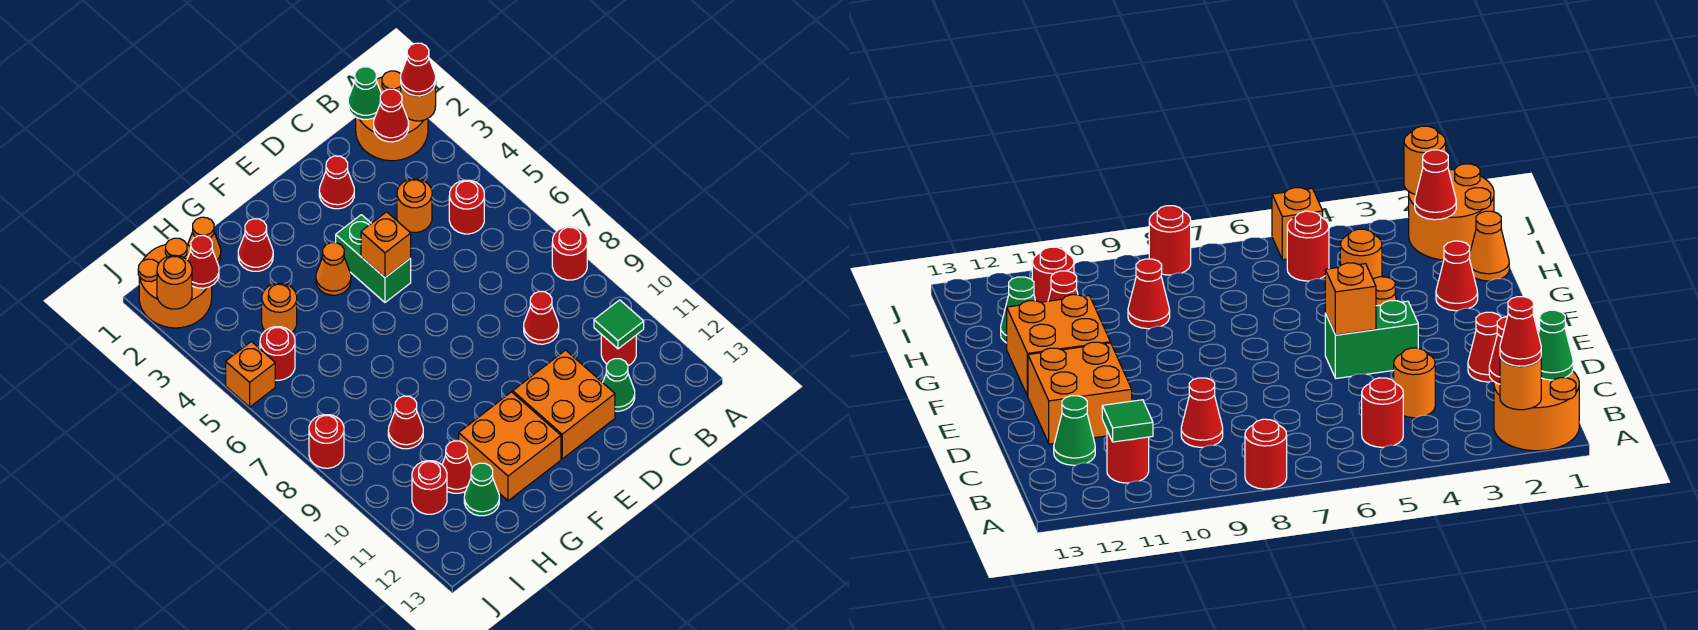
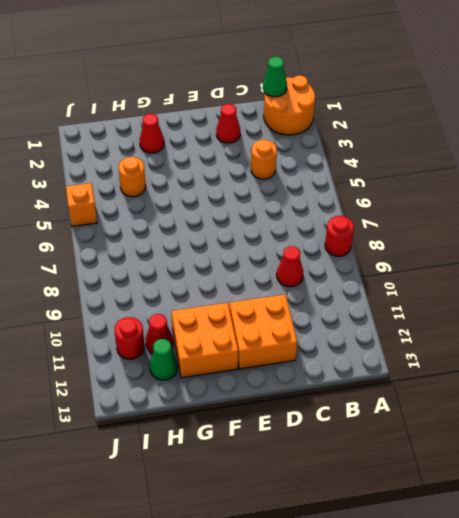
none -> red round brick B5 level 1
none -> red round brick B11 level 1
none -> green cone C12 level 1
none -> green brick E4:E5 level 1

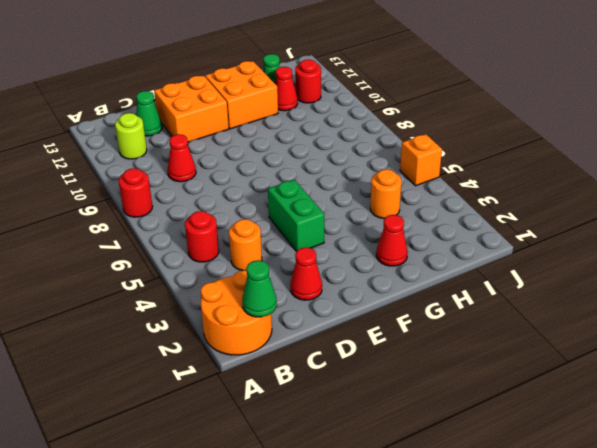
lime round brick B11 level 1 -> red round brick B11 level 1
none -> orange cone F4 level 1
none -> orange cone H1 level 1
none -> red cone H9 level 1
none -> orange round brick I1:J2 level 1

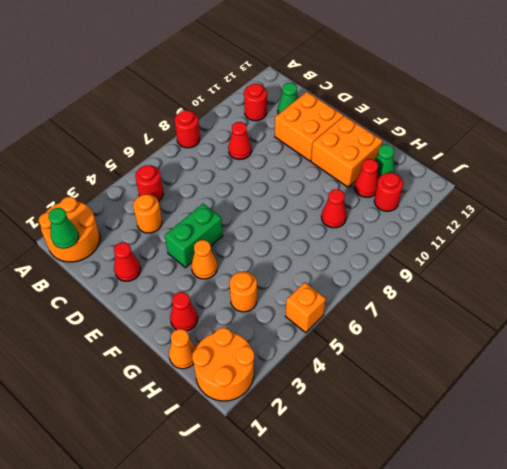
none -> red round brick I5 level 1
none -> red round brick J8 level 1
none -> orange round brick A2 level 2
none -> red cone B2 level 2

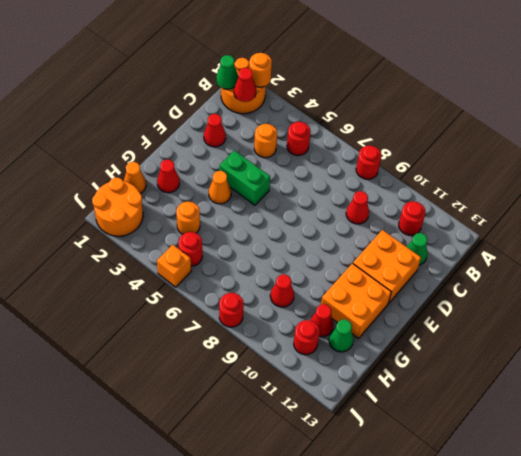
none -> green tile B11 level 2
none -> orange brick E5 level 2
none -> red cone I2 level 2
none -> orange round brick J2 level 2

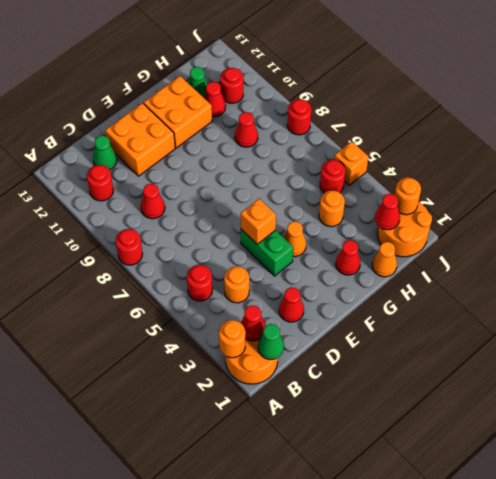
none -> green tile B11 level 2
none -> red cone A2 level 3

